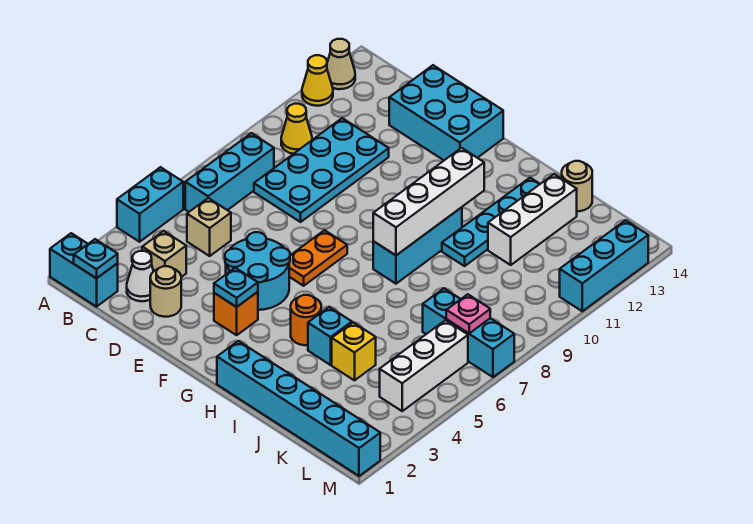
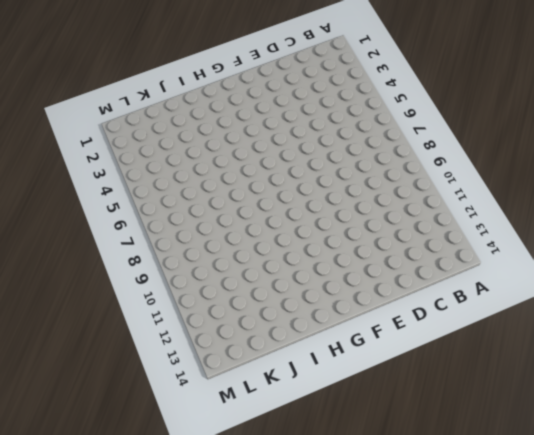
none -> cyan brick A1:B1 level 1
none -> cyan brick A4:A5 level 1
none -> yellow cone A12 level 1
none -> tan cone A13 level 1

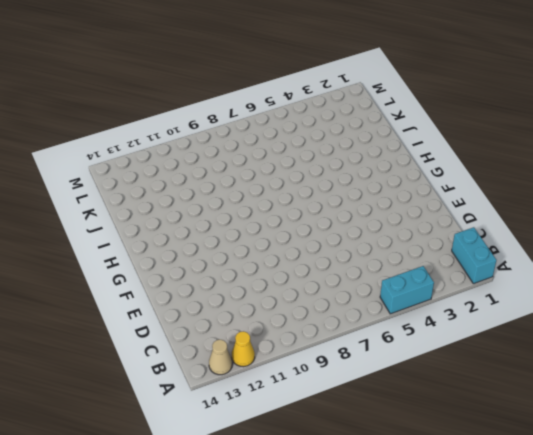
none -> cyan brick B6:B8 level 1
none -> yellow cone B10 level 1
none -> white cone C2 level 1
none -> tan brick C3 level 1

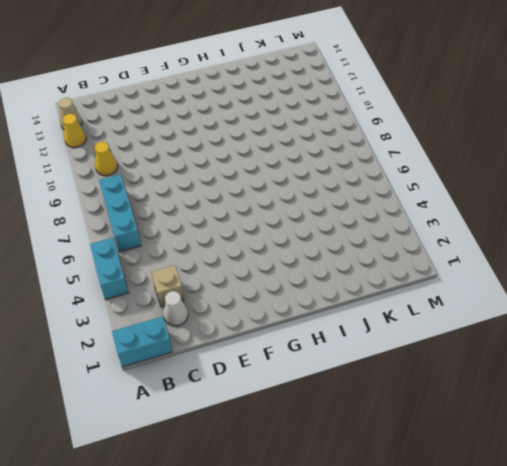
none -> tan brick C5 level 1
none -> cyan plate C8:D11 level 1
none -> tan round brick D2 level 1
none -> cyan brick D13:F14 level 1

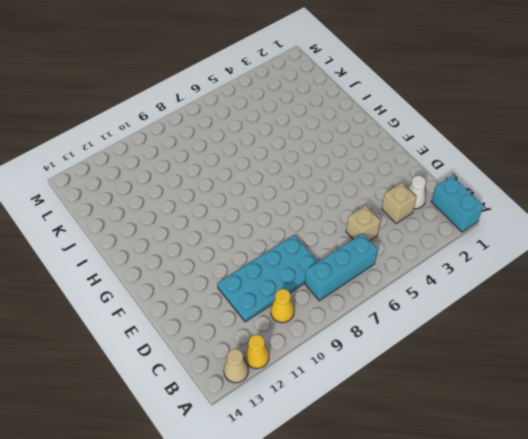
none -> cyan brick A4:A5 level 1
none -> tan round brick D2 level 1
none -> cyan brick D13:F14 level 1
none -> cyan round brick E4:F5 level 1

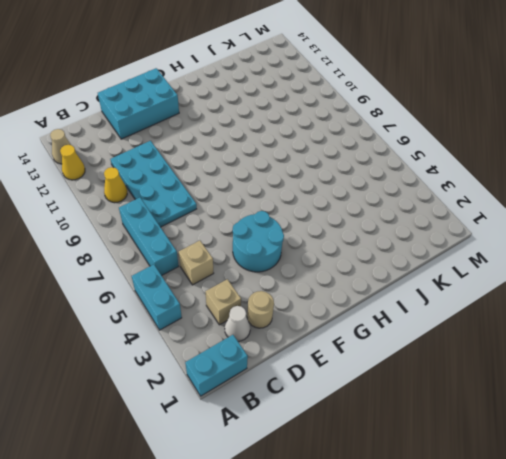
none -> orange brick F3 level 1
none -> orange plate F6:F7 level 1
none -> cyan brick H1:M1 level 1
none -> orange round brick H4 level 1

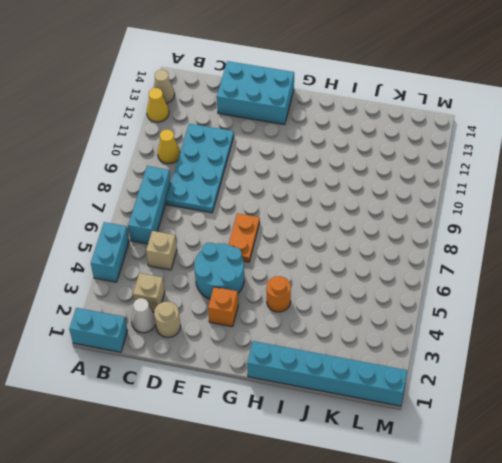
none -> cyan brick H8:H10 level 1
none -> cyan brick I4 level 1
none -> cyan plate I10:I13 level 1
none -> yellow brick J4 level 1

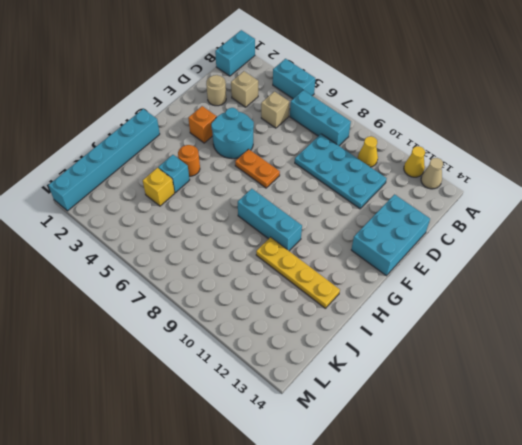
yellow plate I10:I13 level 1 -> cyan plate I10:I13 level 1
none -> white cone C2 level 1
none -> white brick J11:J13 level 1
none -> tan round brick J14 level 1
none -> cyan brick K7:M7 level 1

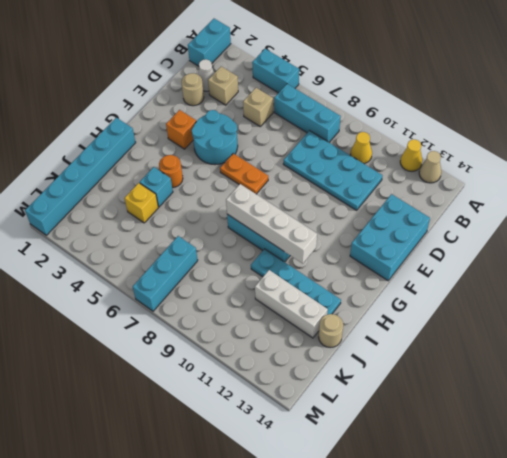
none -> white brick L4:L6 level 1
none -> cyan brick M11:M13 level 1
none -> cyan plate B1 level 2
none -> cyan plate F3 level 2

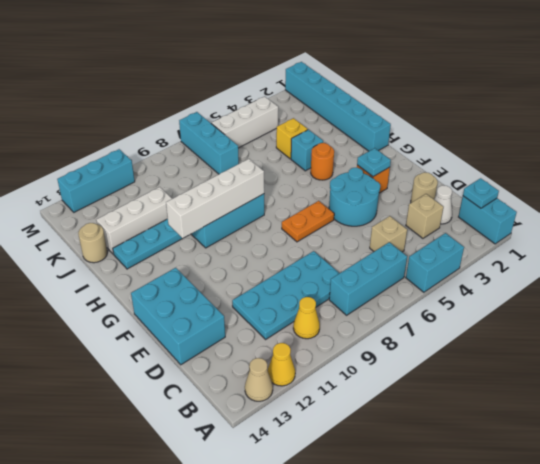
none -> pink plate L7 level 2

